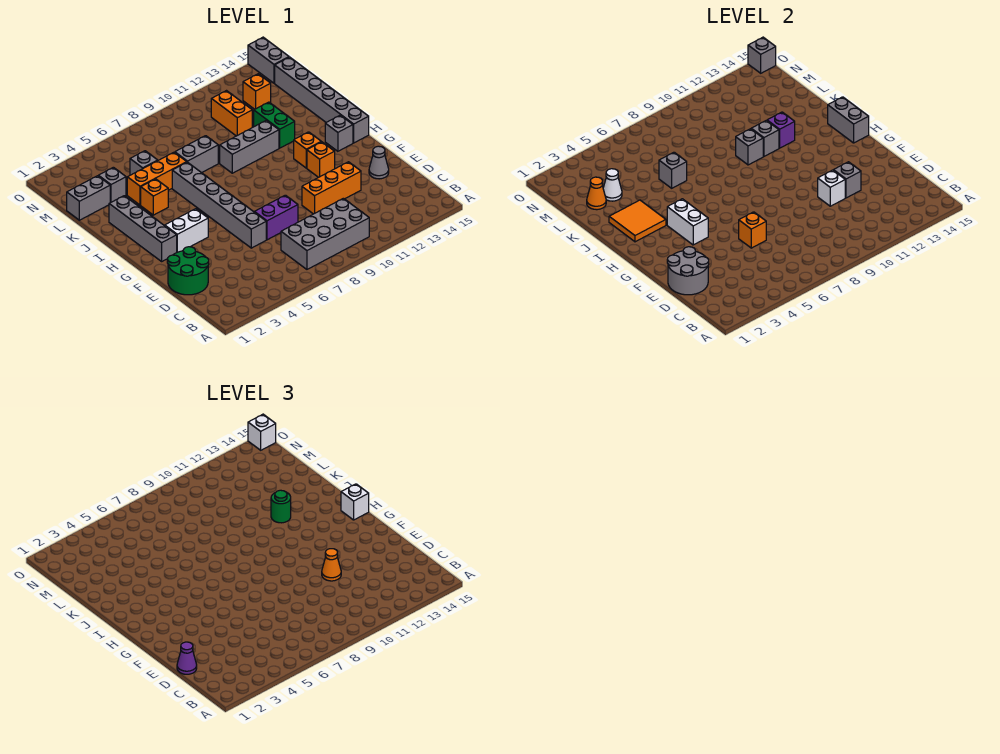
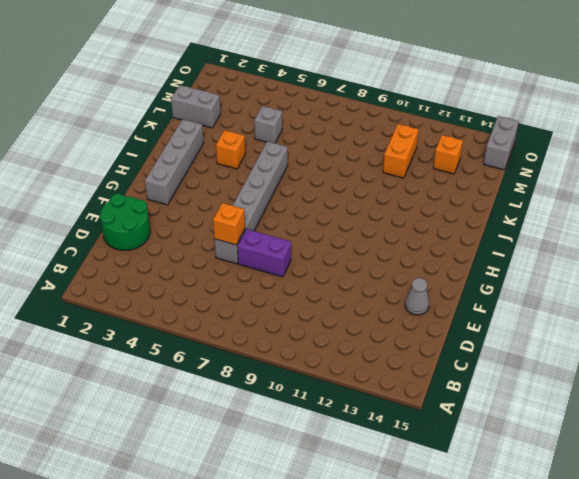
none -> grey brick B7:C10 level 1
none -> orange brick E10:E12 level 1
none -> white brick G3:G4 level 1
none -> orange brick G12 level 1

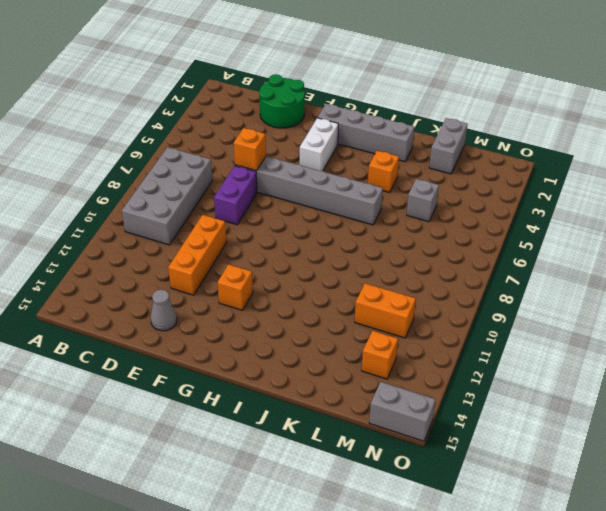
none -> orange brick H12 level 1
none -> grey brick H14 level 1
none -> grey brick H15:M15 level 1
none -> grey brick J9:J11 level 1

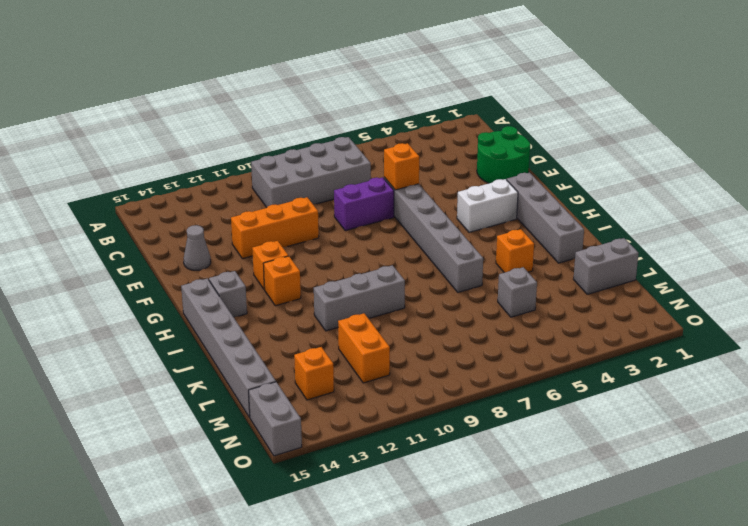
none -> green brick J12:K12 level 1
none -> orange brick K4:K6 level 1
none -> grey brick K7:K8 level 1
none -> grey brick L3 level 1

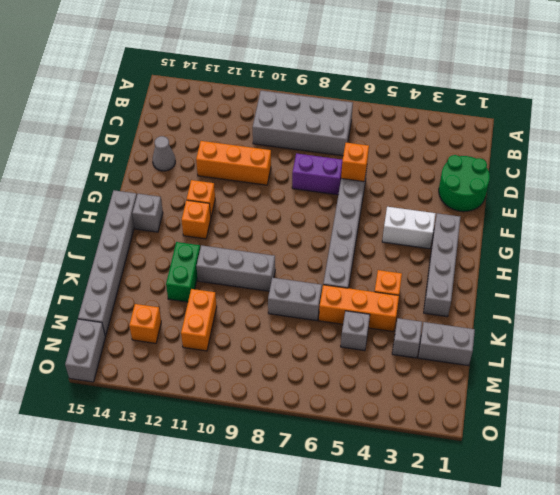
none -> grey round brick D1:E2 level 2
none -> white brick E11 level 2
none -> grey brick E12 level 2
none -> white brick G4:H4 level 2

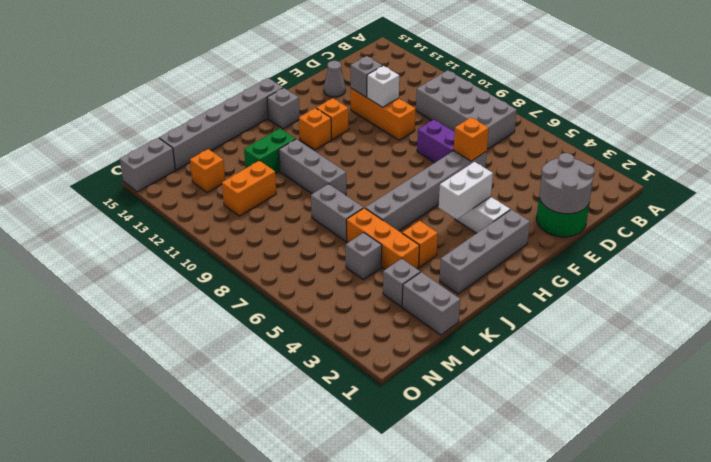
none -> grey brick H15:I15 level 2
none -> orange tile I2:J3 level 2
none -> grey brick J10 level 2
none -> grey brick J11 level 2

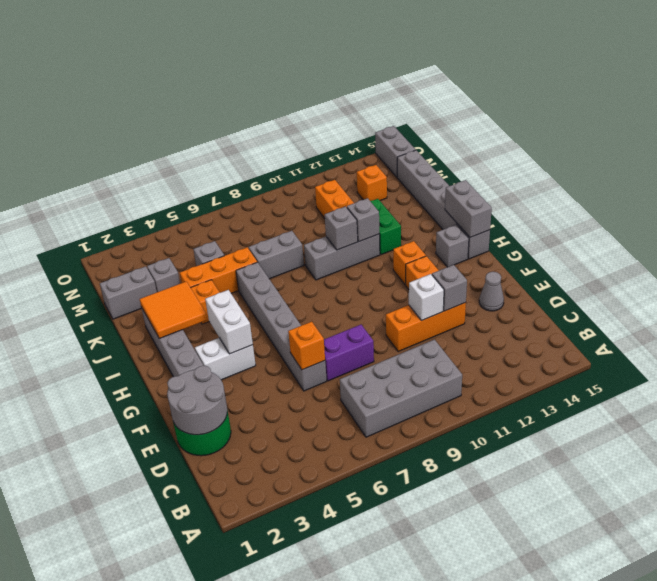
none -> purple brick J12 level 2
none -> grey brick K6 level 2
none -> orange cone L2 level 2
none -> white cone L3 level 2

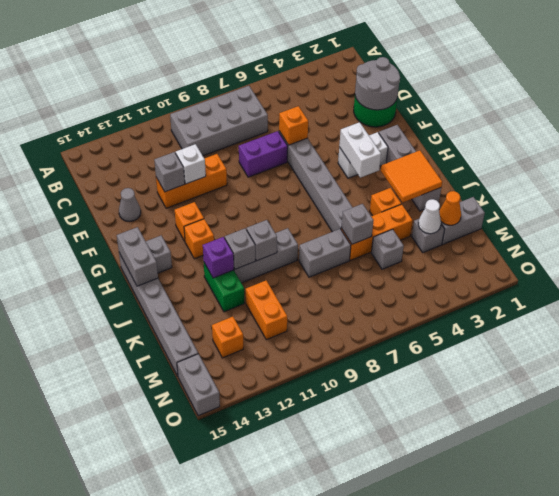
none -> grey brick O15 level 2
none -> purple cone D1 level 3
none -> orange cone E11 level 3
none -> white brick H15 level 3

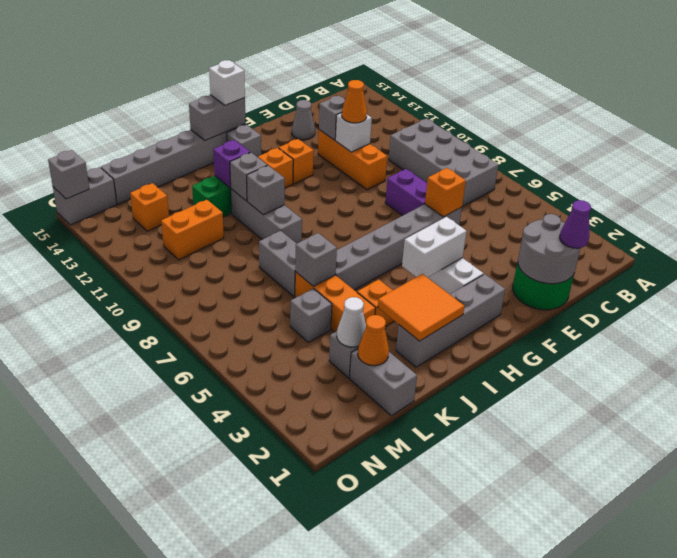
none -> green round brick J12 level 3
none -> white brick O15 level 3

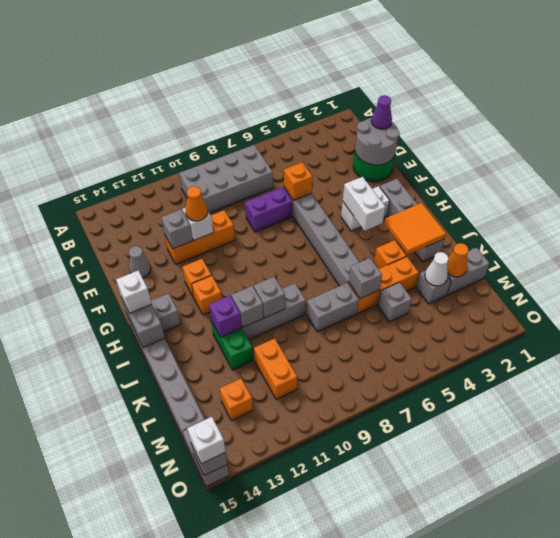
none -> green round brick J12 level 3

